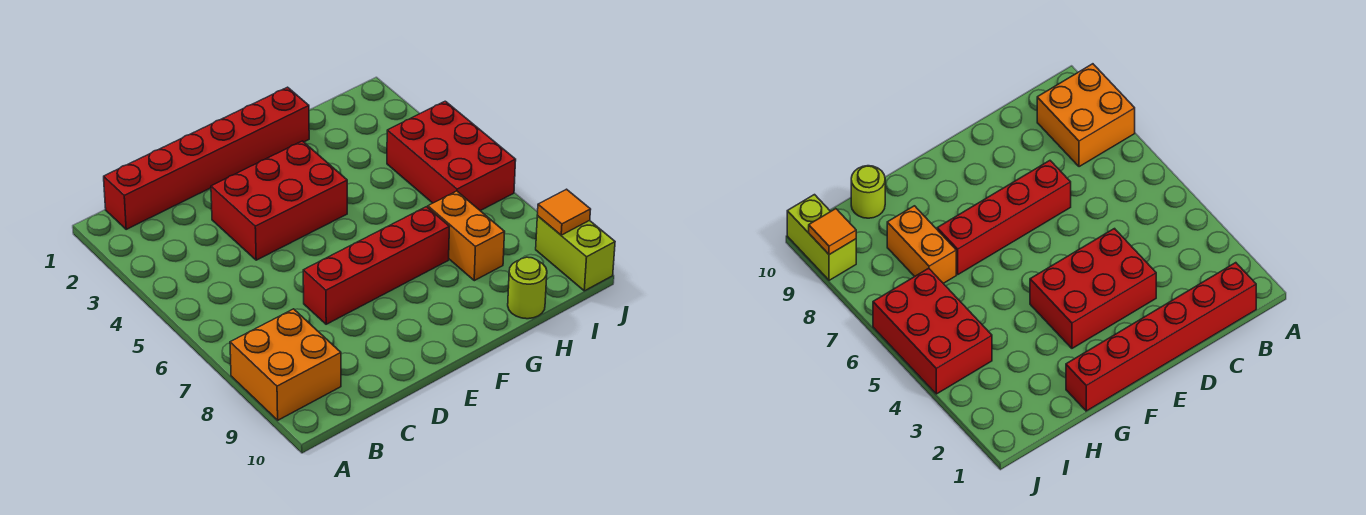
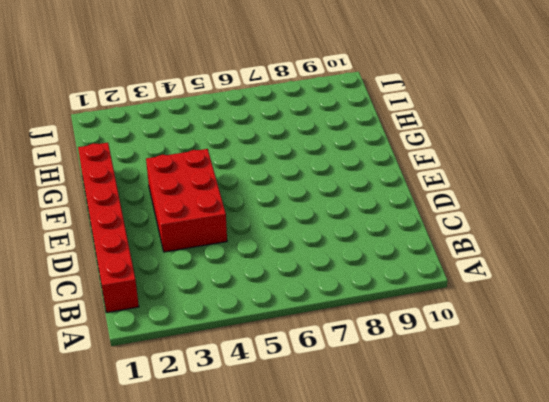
none -> orange brick A8:B9 level 1
none -> red brick D7:G7 level 1

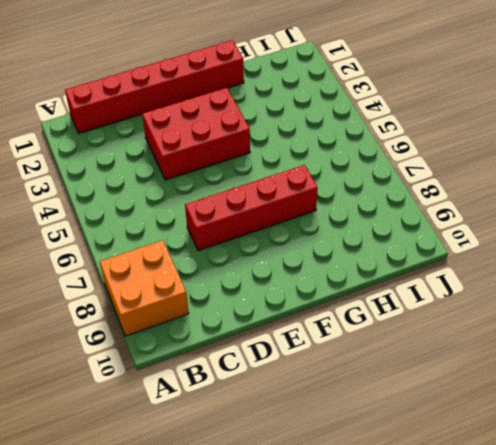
none -> orange brick H7:H8 level 1
none -> lime round brick H10 level 1

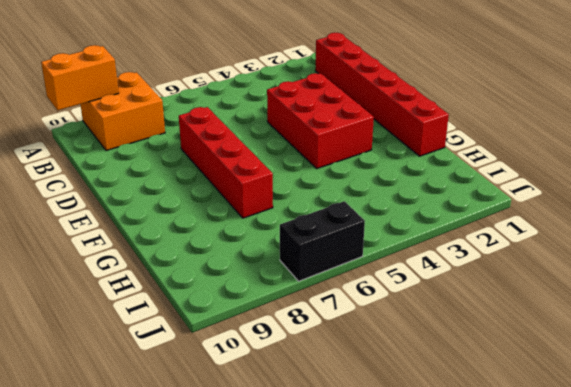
orange brick A9:A10 level 2 -> orange brick H7:H8 level 1
black brick J6:J7 level 1 -> red brick I4:J6 level 1
none -> lime round brick H10 level 1
none -> lime brick J9:J10 level 1

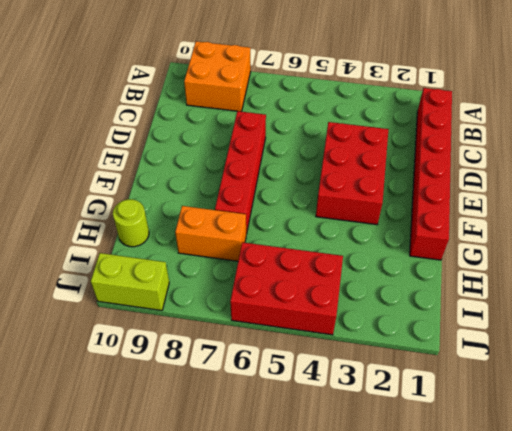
none -> orange tile J9 level 2

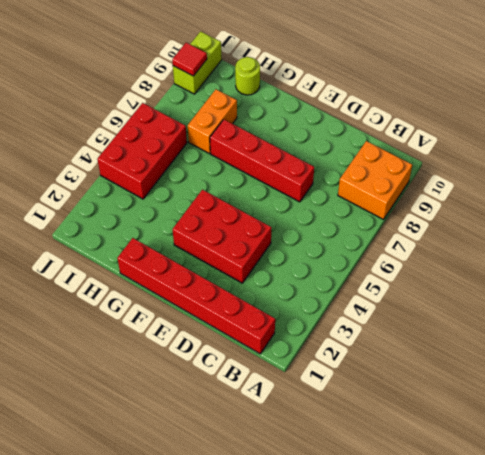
red tile J9 level 2 -> orange tile J9 level 2

